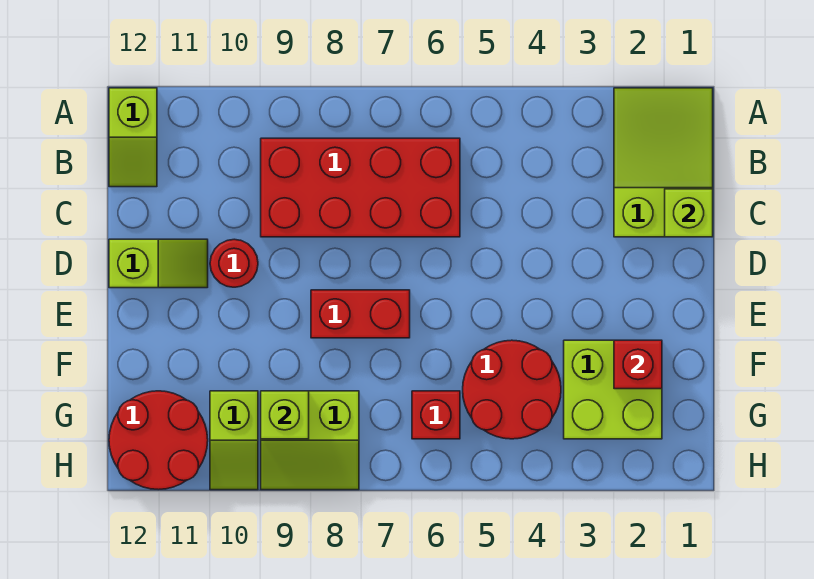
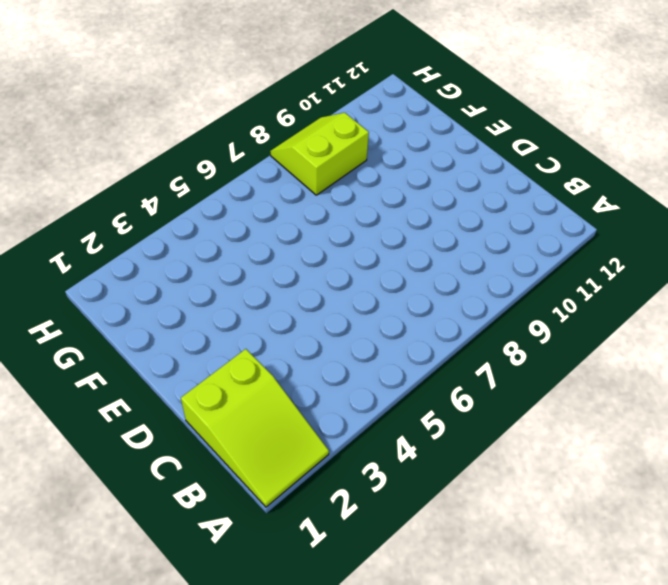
none -> lime slope A12:B12 level 1 top A
none -> red brick B6:C9 level 1
none -> red round brick D10 level 1

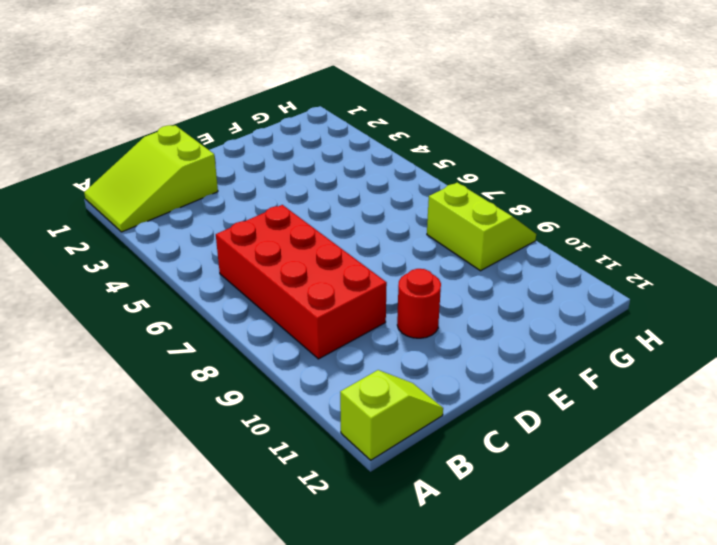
none -> lime slope D11:D12 level 1 top 12
none -> red brick E7:E8 level 1
none -> lime brick F2:G3 level 1

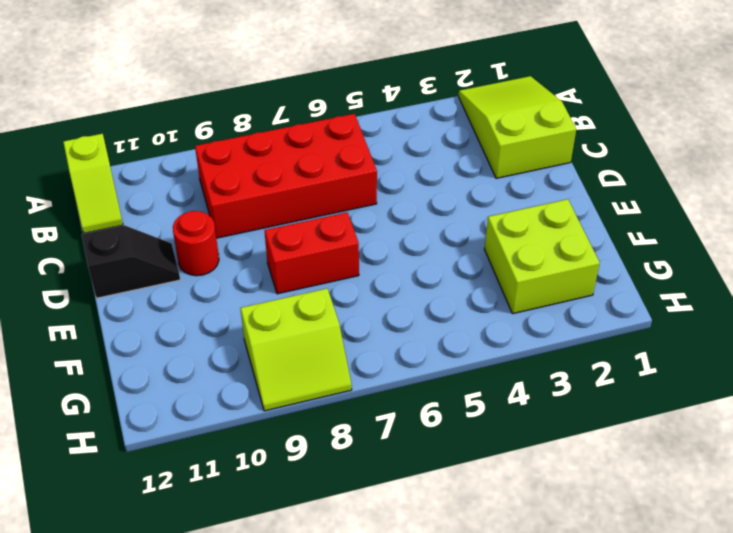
black slope D11:D12 level 1 top 12 -> lime slope D11:D12 level 1 top 12
none -> red round brick F4:G5 level 1
none -> red brick G6 level 1
none -> lime slope G10:H10 level 1 top G

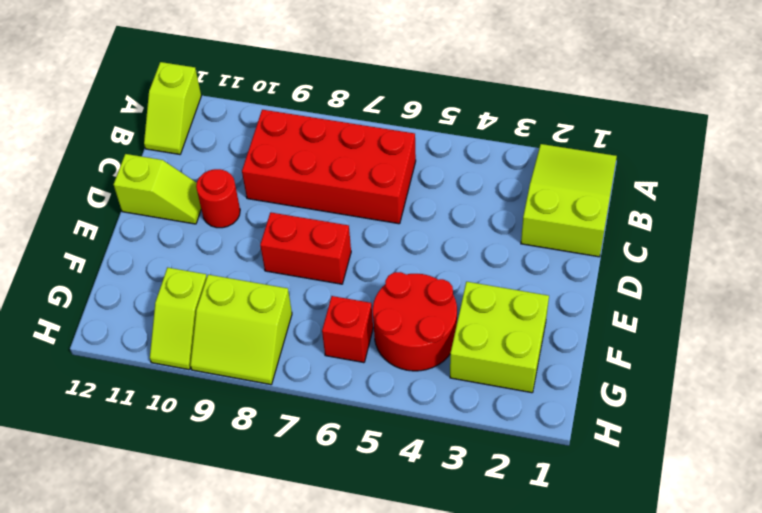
none -> red round brick G11:H12 level 1
none -> lime brick C1 level 2
none -> red brick F2 level 2

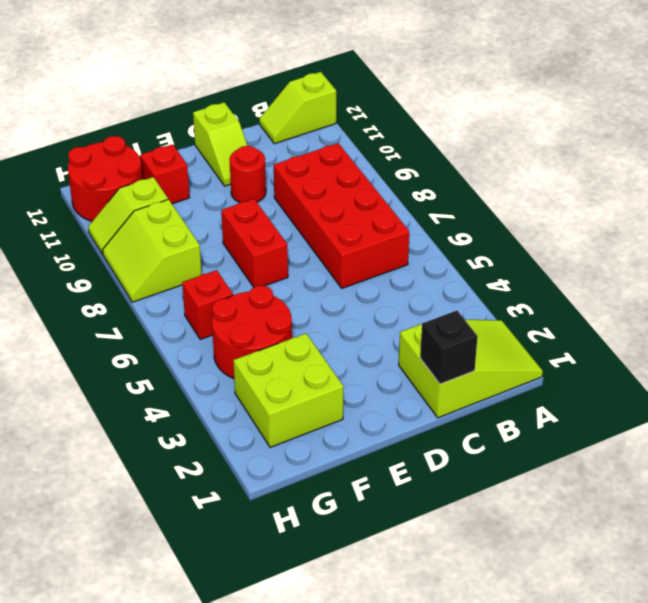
black brick C1 level 2 -> lime brick C1 level 2
red brick F11 level 1 -> red brick F2 level 2
none -> lime brick G9 level 2

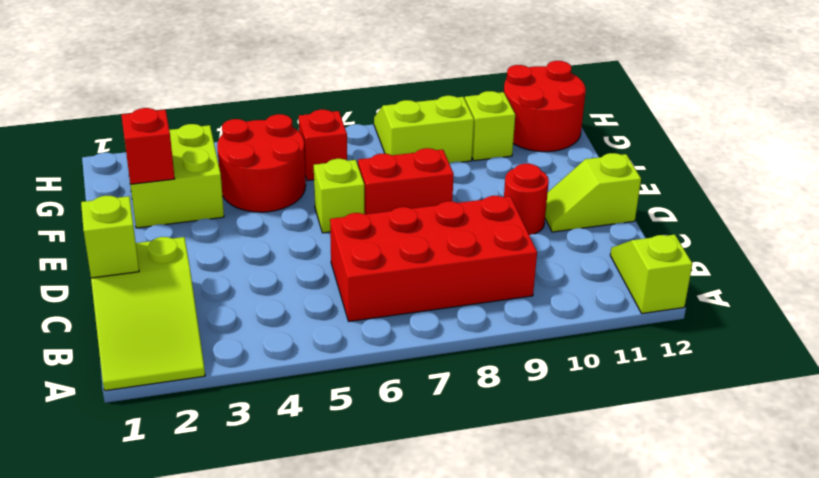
lime brick E6 level 1 -> lime brick G9 level 2

